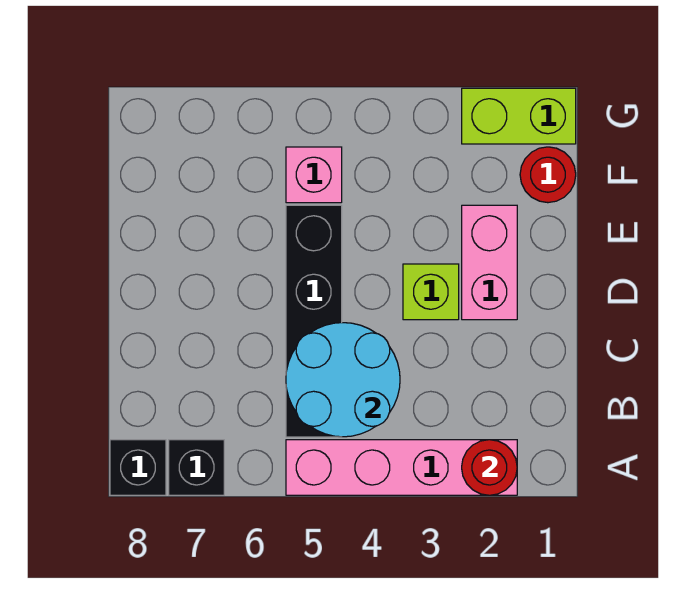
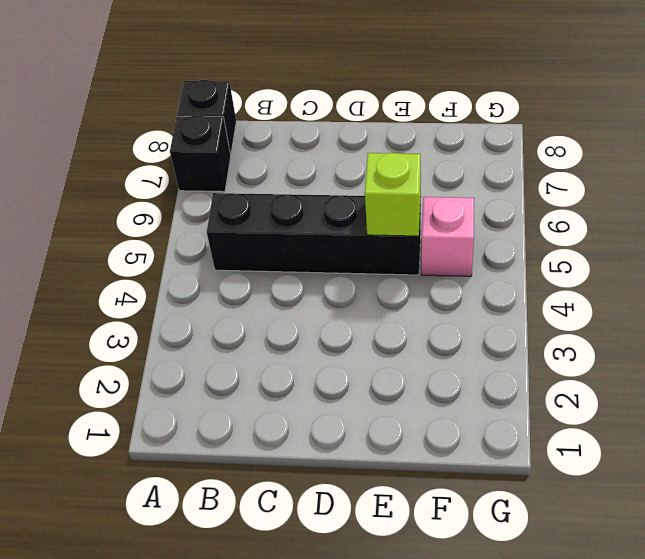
lime brick E5 level 2 -> lime brick D3 level 1
none -> pink brick A2:A5 level 1
none -> pink brick D2:E2 level 1

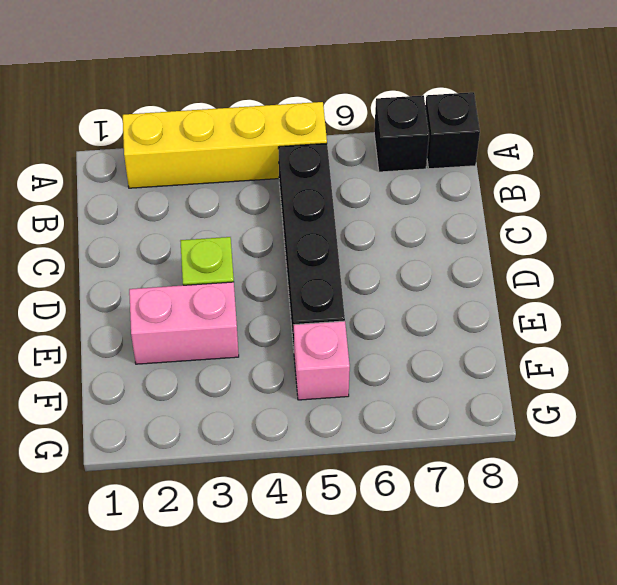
yellow brick A2:A5 level 1 -> pink brick A2:A5 level 1
pink brick E2:E3 level 1 -> pink brick D2:E2 level 1
none -> red round brick F1 level 1
none -> lime brick G1:G2 level 1

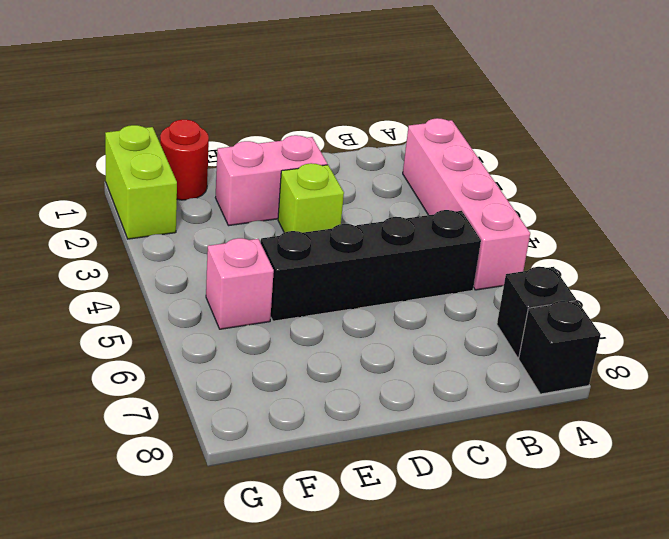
none -> red round brick A2 level 2
none -> cyan round brick B4:C5 level 2

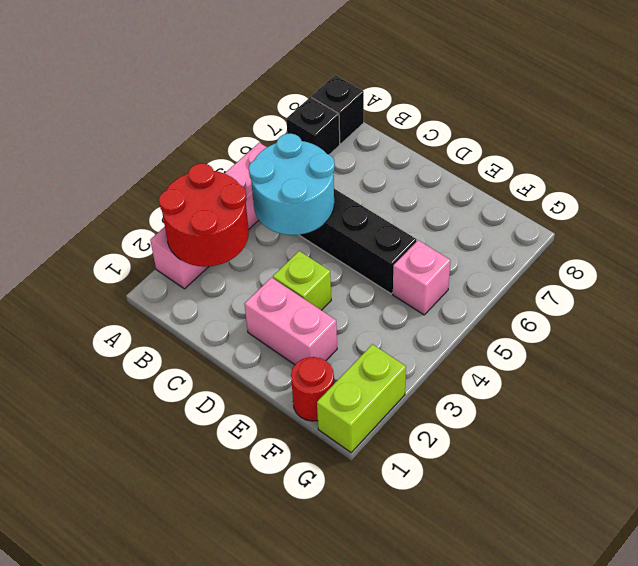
red round brick A2:B3 level 2 -> red round brick A2 level 2

